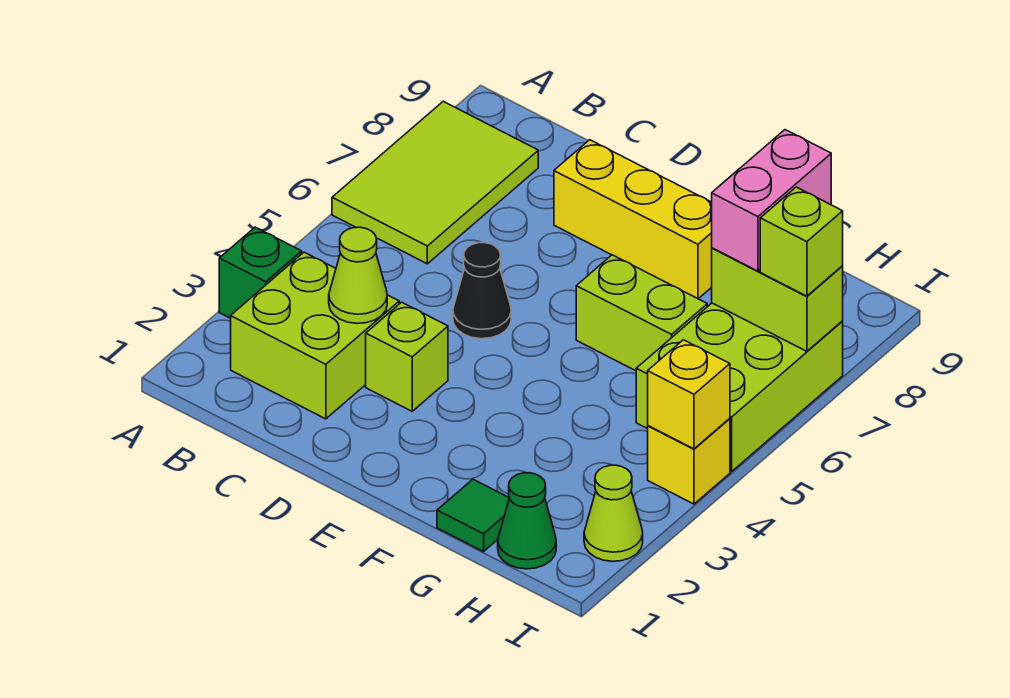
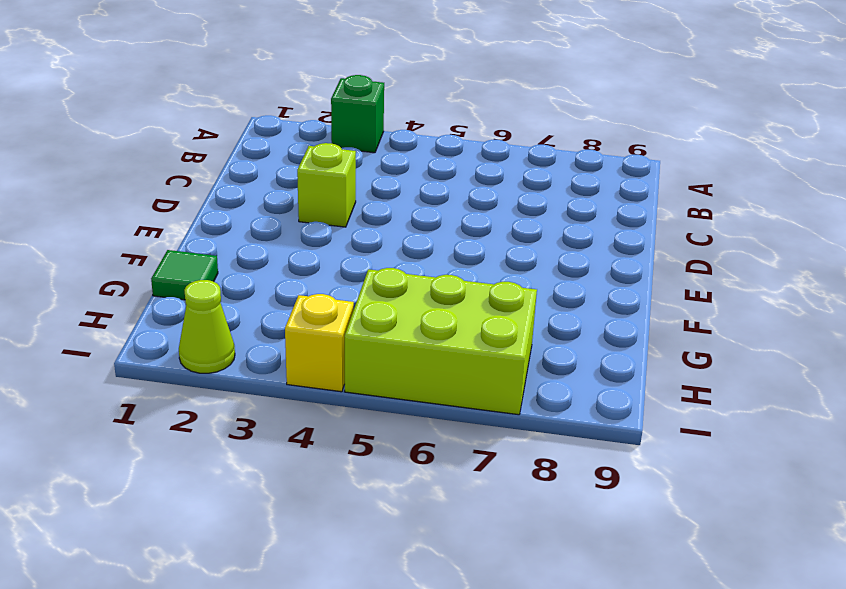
none -> lime tile A6:B8 level 1
none -> lime brick B2:C3 level 1
none -> black cone D5 level 1

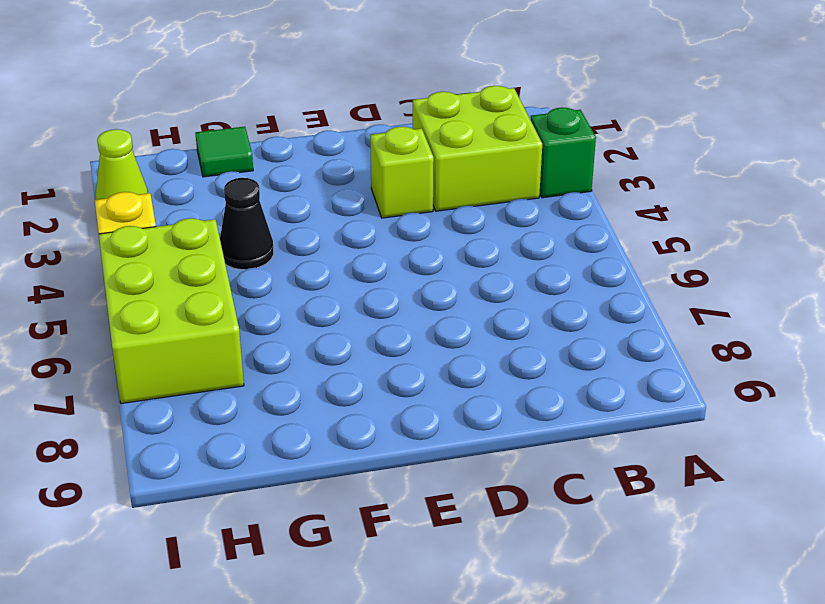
black cone G4 level 1 -> black cone D5 level 1
none -> lime tile A6:B8 level 1
none -> yellow brick D8:F8 level 1
none -> lime brick F6:G6 level 1

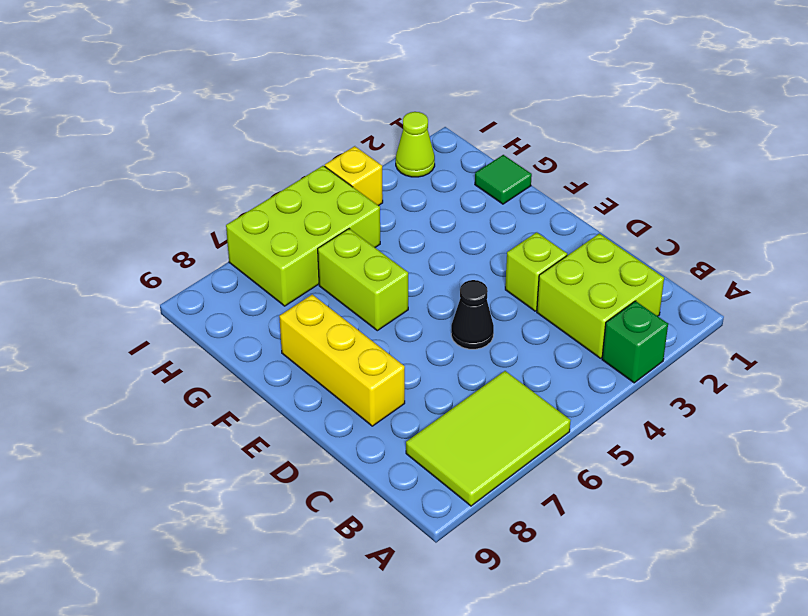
none -> green cone H1 level 1
none -> lime cone C3 level 2
none -> lime brick H7:I7 level 2

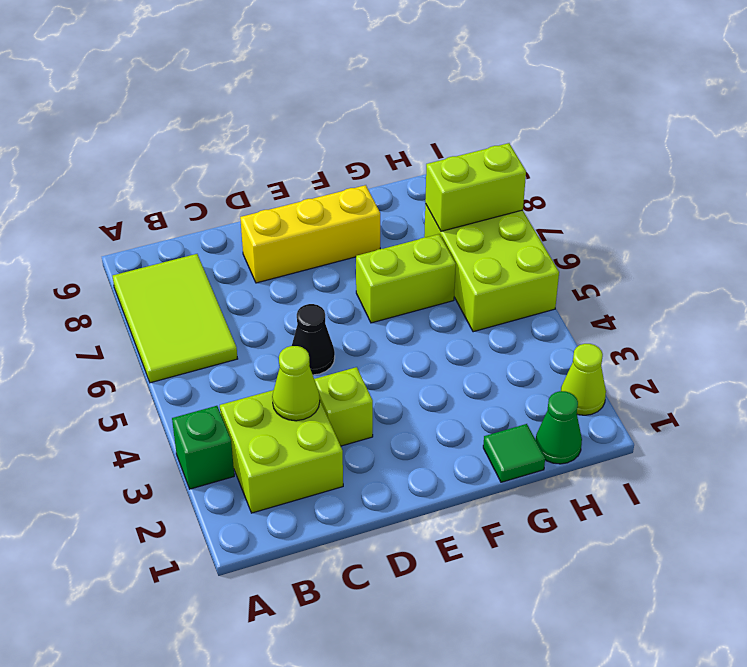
none -> yellow brick I4 level 1
none -> yellow brick I4 level 2
none -> pink brick H7:H8 level 3

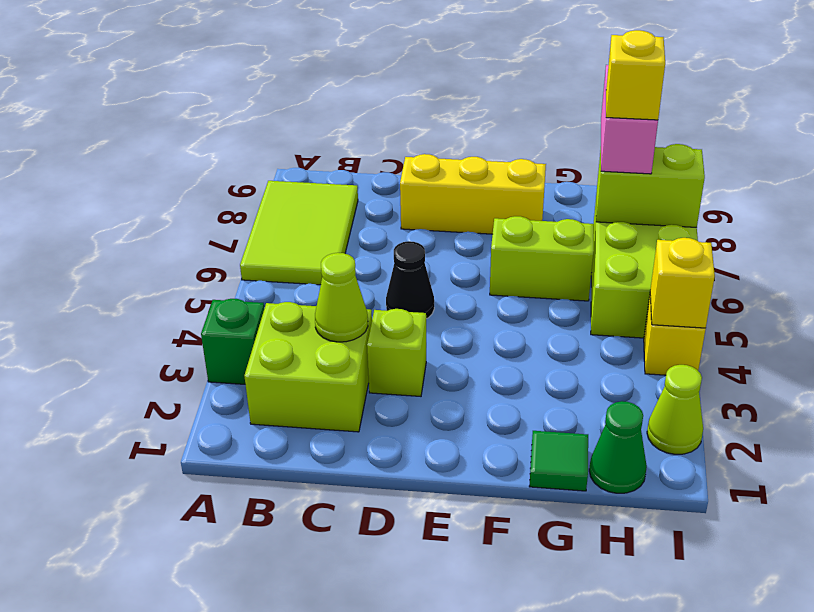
yellow brick H7 level 4 -> none
none -> lime brick I7 level 3

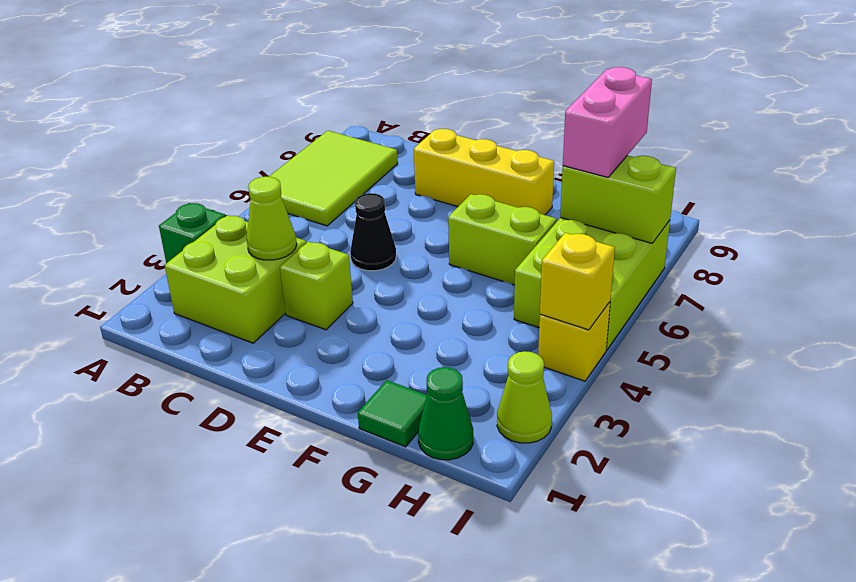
none -> lime brick I7 level 3

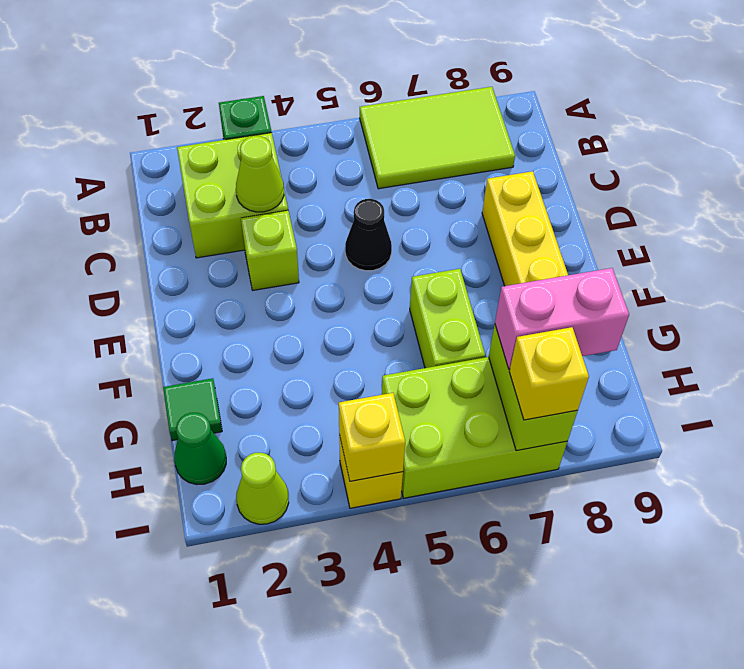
yellow brick I7 level 3 -> lime brick I7 level 3

